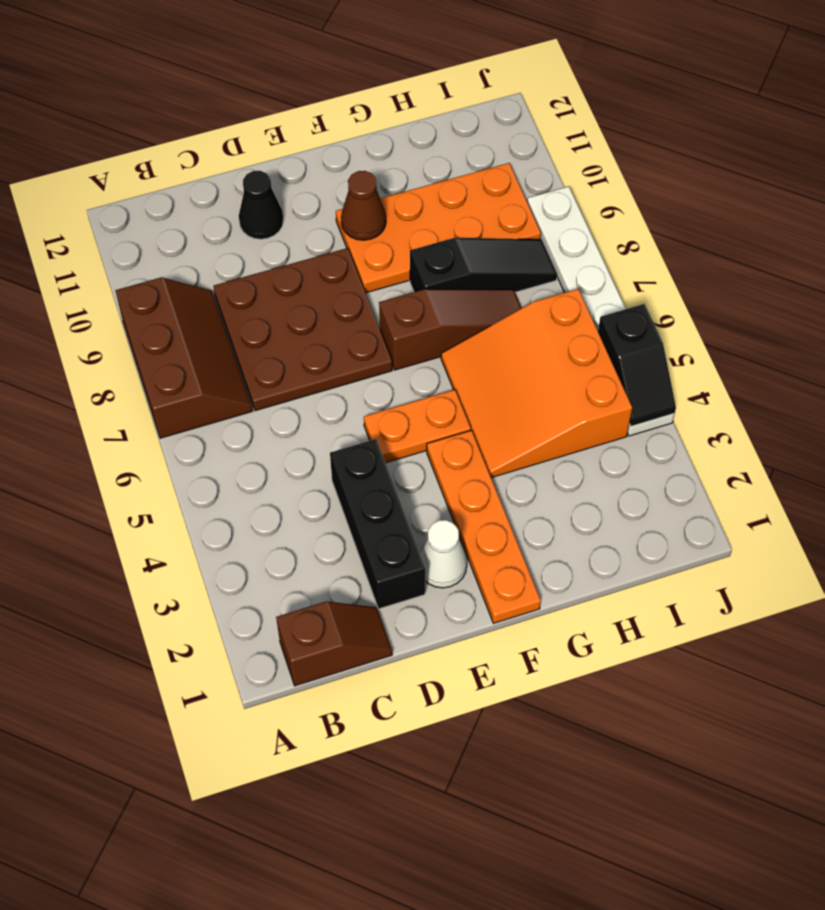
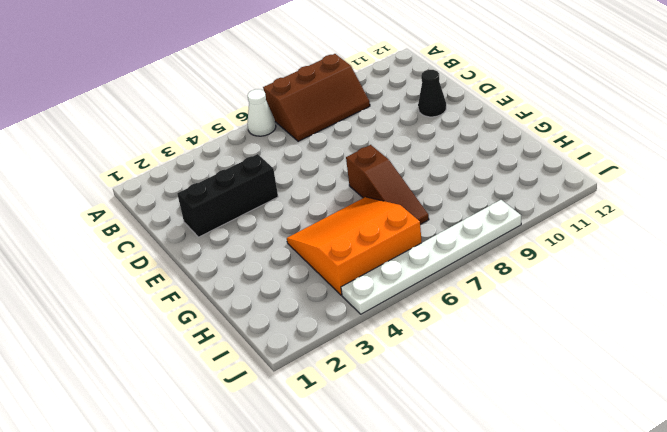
white cone A6 level 1 -> white cone E2 level 1
none -> brown slope B1:C1 level 1 top B
none -> brown plate C7:E9 level 1
none -> orange plate E5:F5 level 1

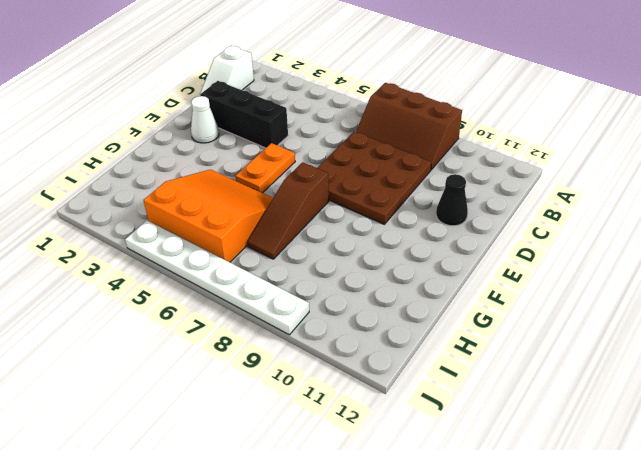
white slope B1:C1 level 1 top B -> brown slope B1:C1 level 1 top B
none -> orange plate F1:F4 level 1
none -> orange plate F9:I10 level 1
none -> black slope G8:I8 level 1 top G

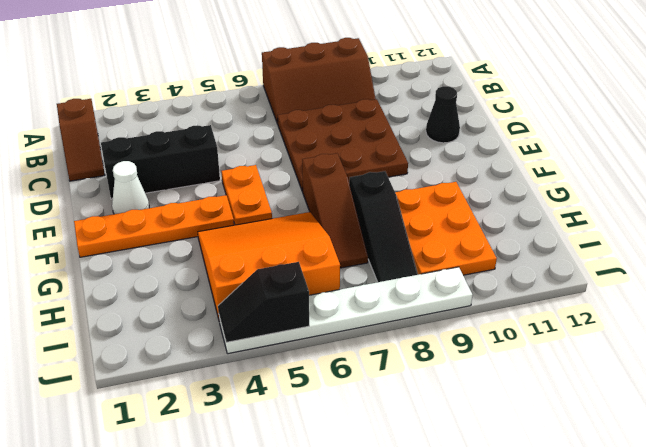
orange plate G9:I10 level 1 -> orange plate F9:I10 level 1
none -> brown cone F10 level 2

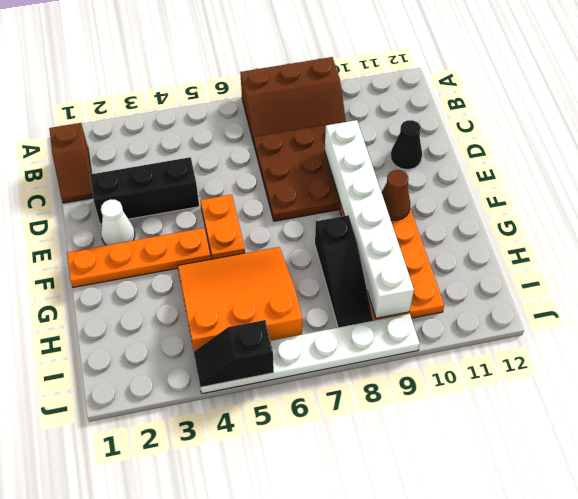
white brick D9:I9 level 2 -> none
none -> brown slope F7:H7 level 1 top F

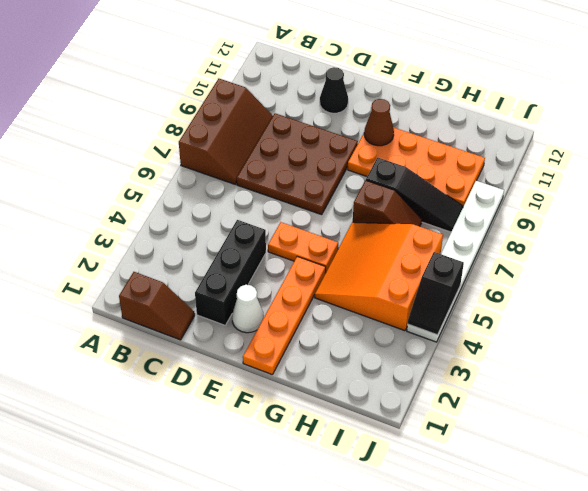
brown slope G7:H7 level 1 top G -> brown slope F7:H7 level 1 top F

